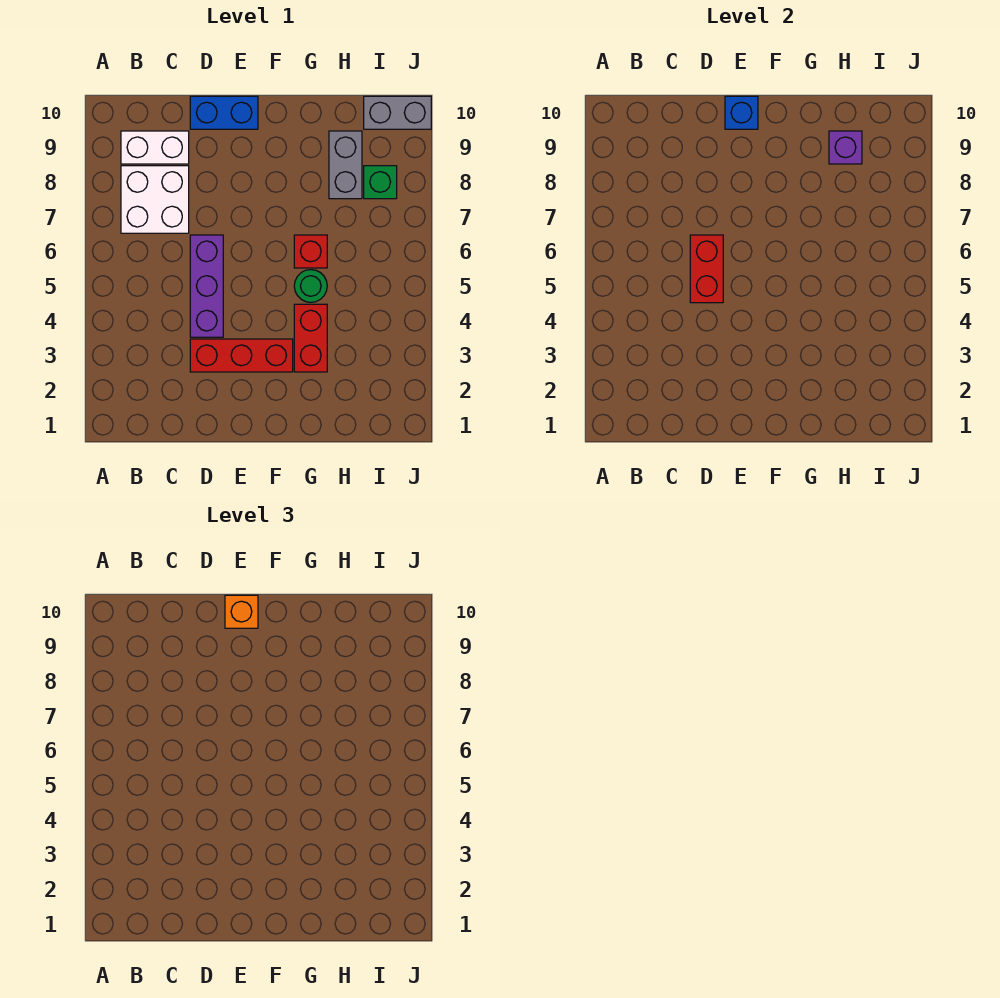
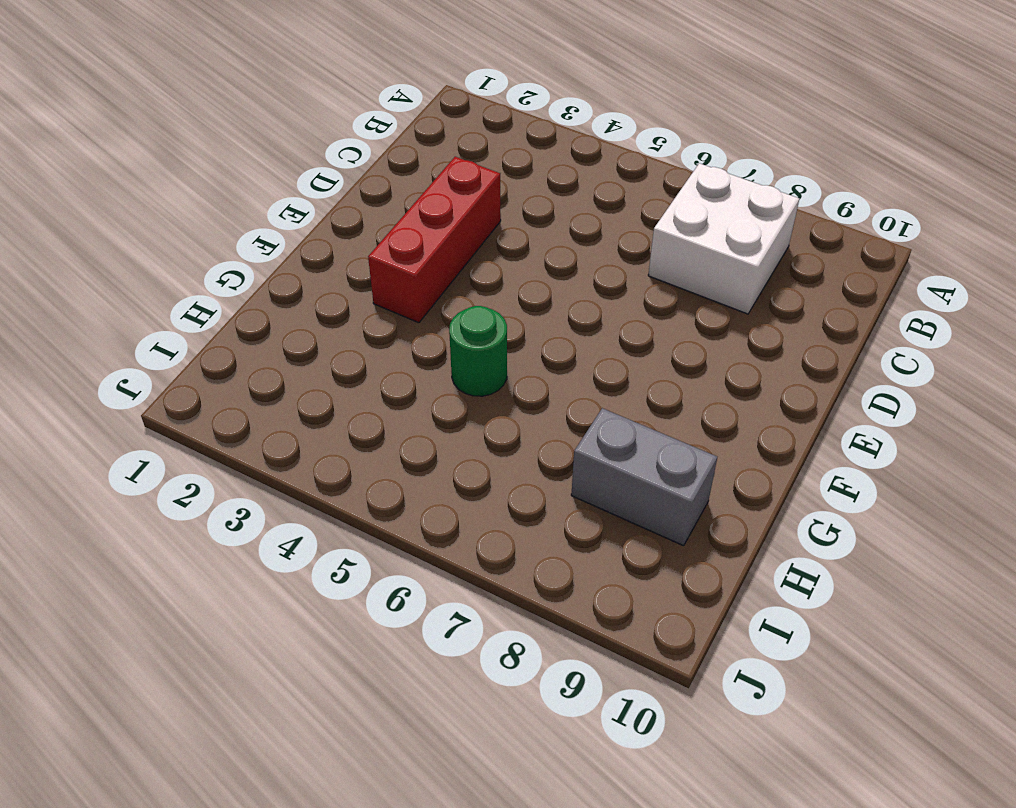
none -> white brick B9:C9 level 1
none -> purple brick D4:D6 level 1
none -> blue brick D10:E10 level 1

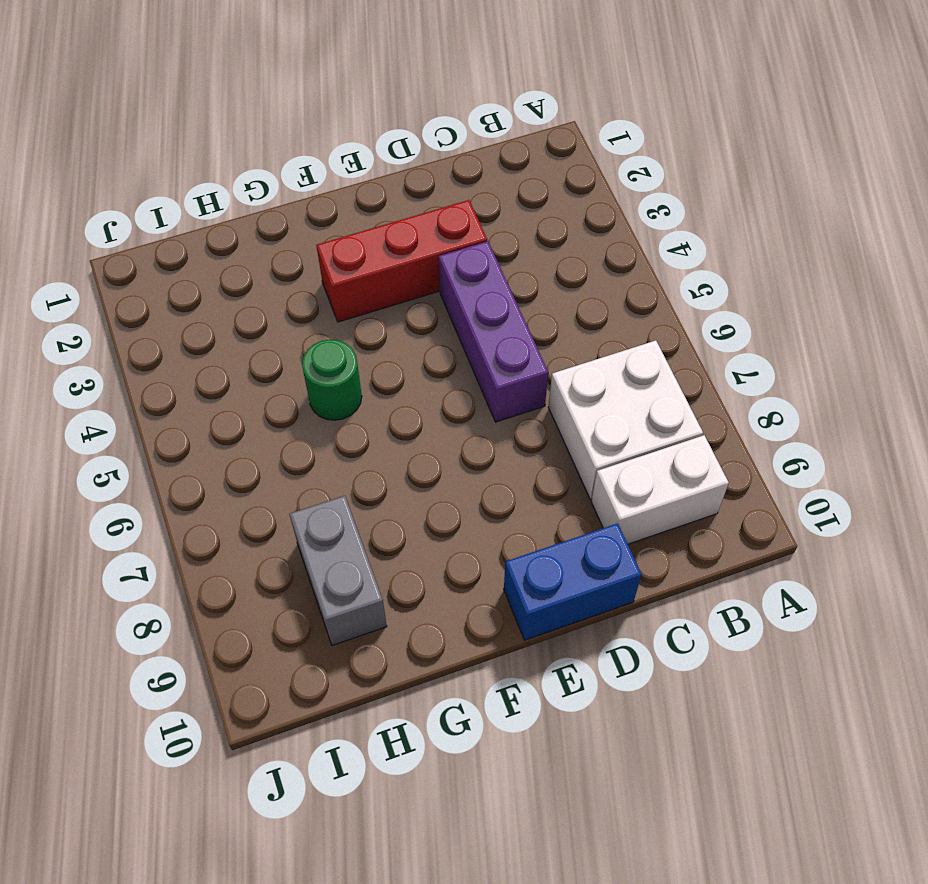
none -> red brick G3:G4 level 1
none -> red brick G6 level 1
none -> green brick I8 level 1

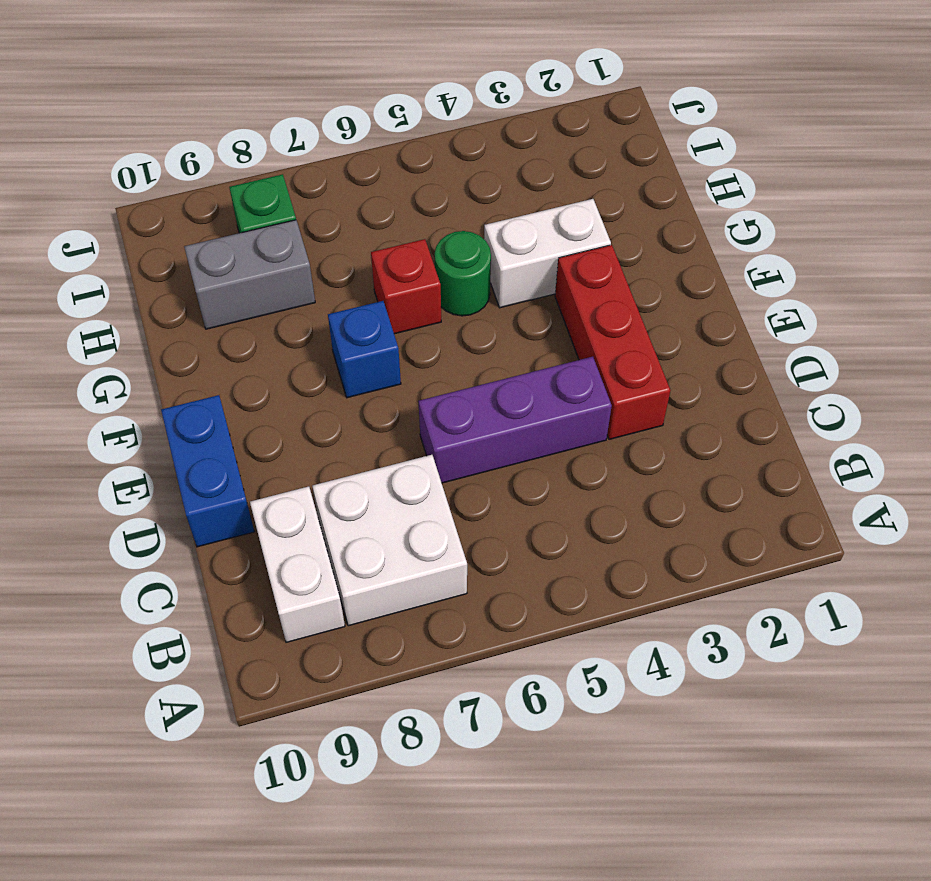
blue brick F7 level 1 -> blue brick E10 level 2
white brick G3:G4 level 1 -> red brick G3:G4 level 1
none -> grey brick I10:J10 level 1
none -> red brick D5:D6 level 2
none -> purple brick H9 level 2

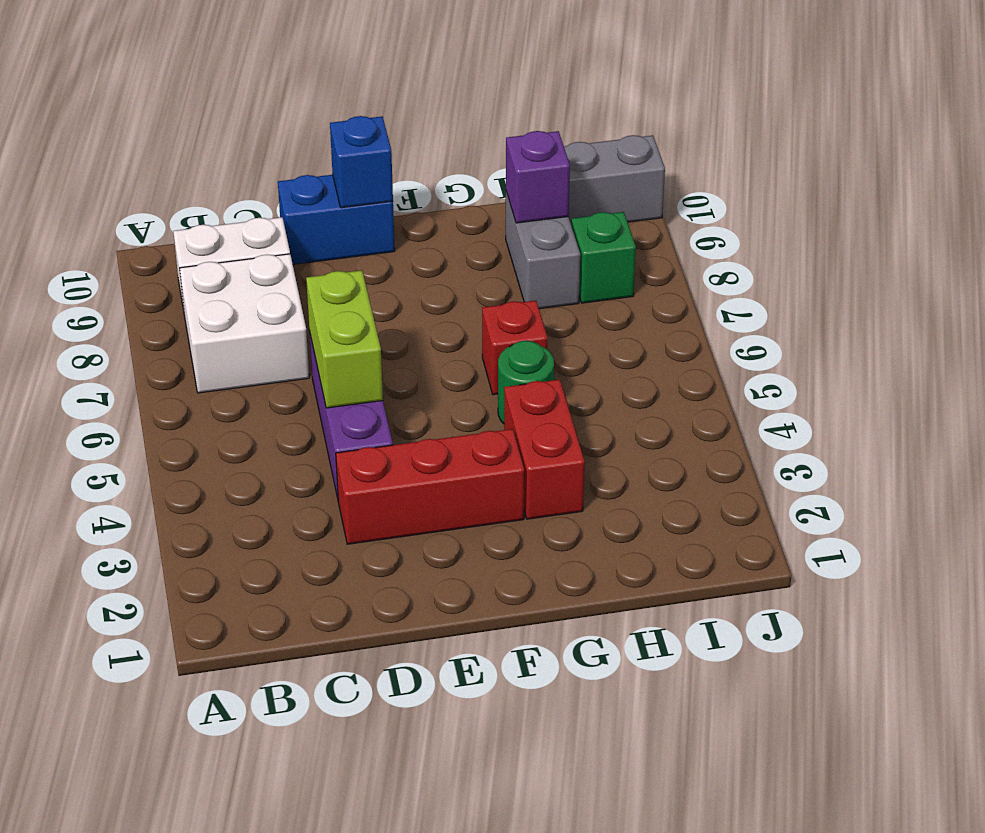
lime brick D5:D6 level 2 -> red brick D5:D6 level 2
none -> orange brick E10 level 3

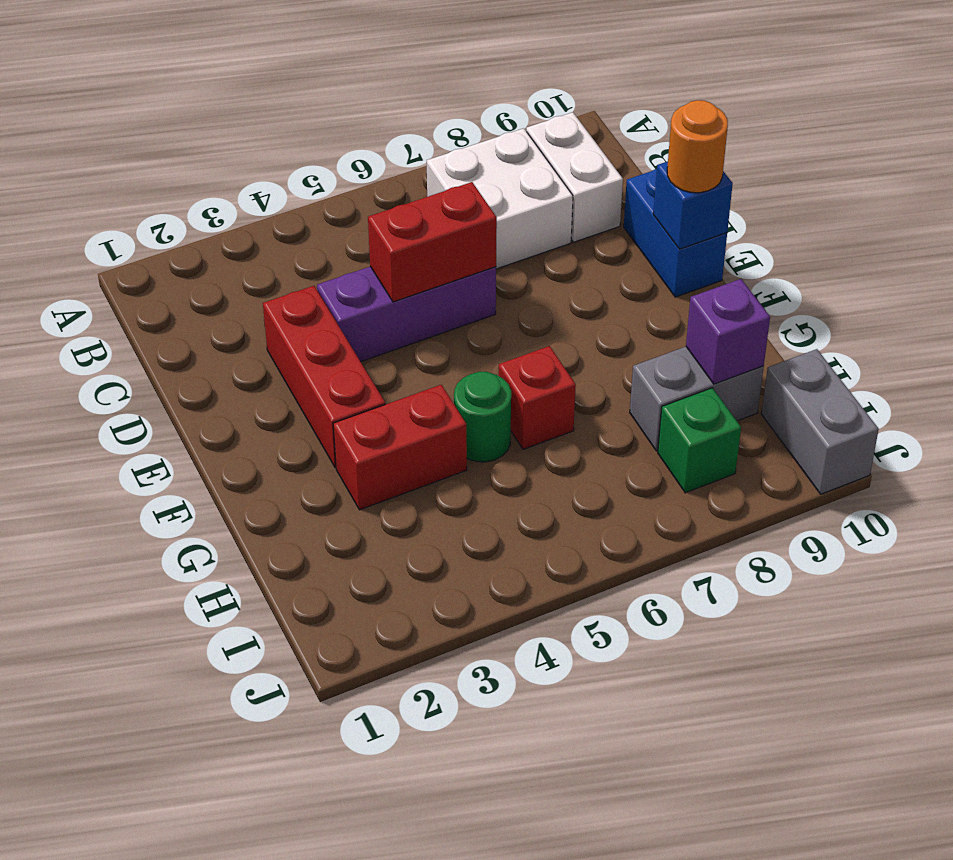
orange round brick E10 level 3 -> orange brick E10 level 3

